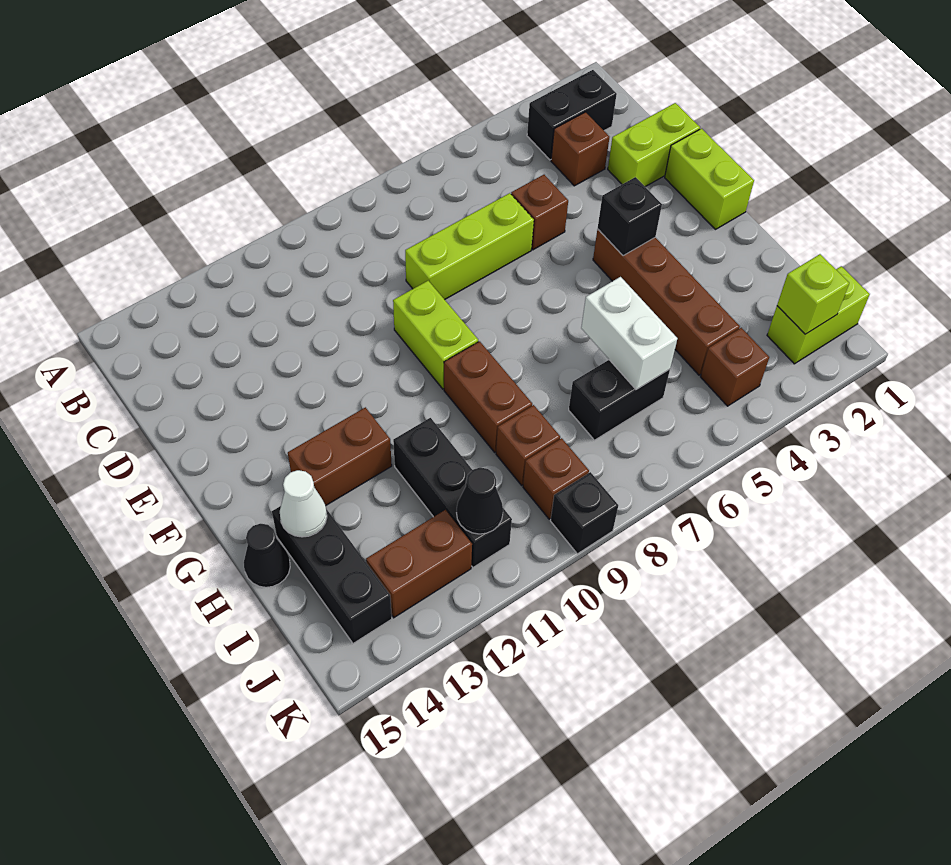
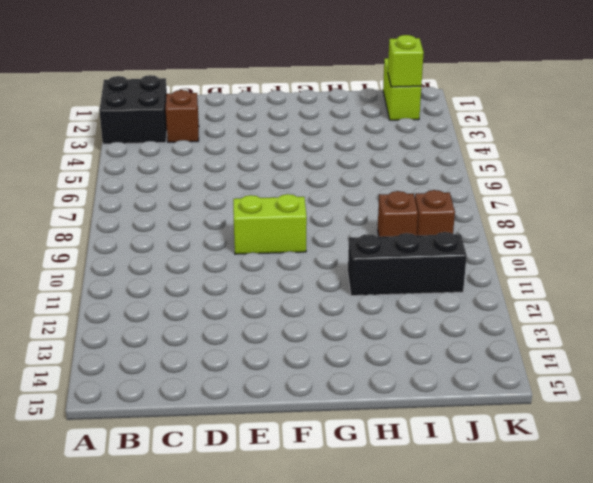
black brick A2:B3 level 1 -> black brick B2:B3 level 1
none -> lime brick D1:D2 level 1
none -> brown brick D5 level 1
none -> lime brick D6:D8 level 1

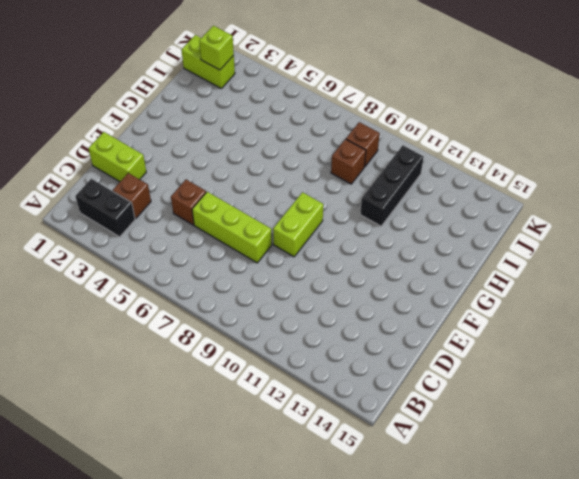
none -> lime brick E1:F1 level 1
none -> brown brick F4:I4 level 1
none -> brown brick G9:H9 level 1

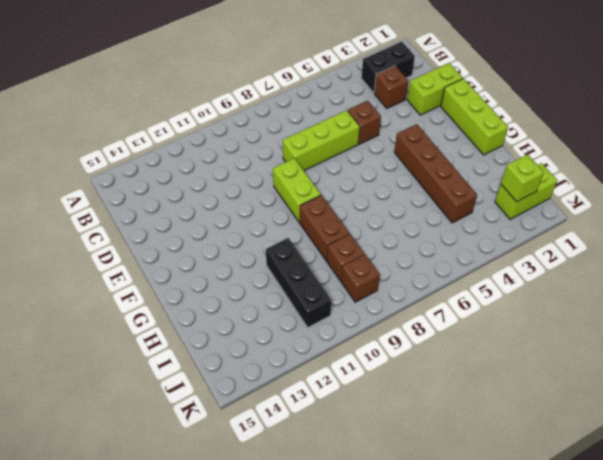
lime brick E1:G1 level 1 -> lime brick E1:F1 level 1
none -> brown brick G12:G13 level 1
none -> black brick H14:J14 level 1
none -> black cone H15 level 1

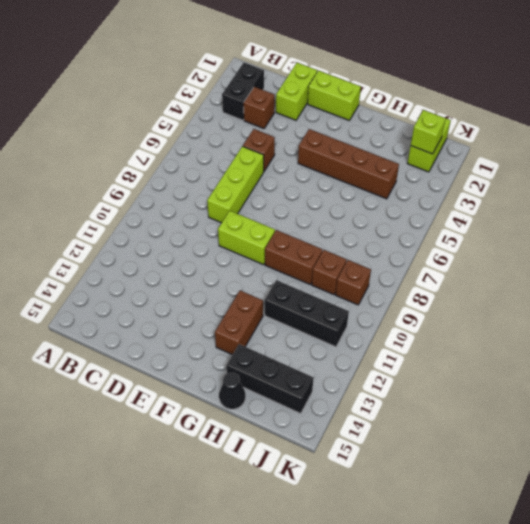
none -> black brick I6:I7 level 1
none -> brown brick J4 level 1
none -> brown brick J12:J13 level 1

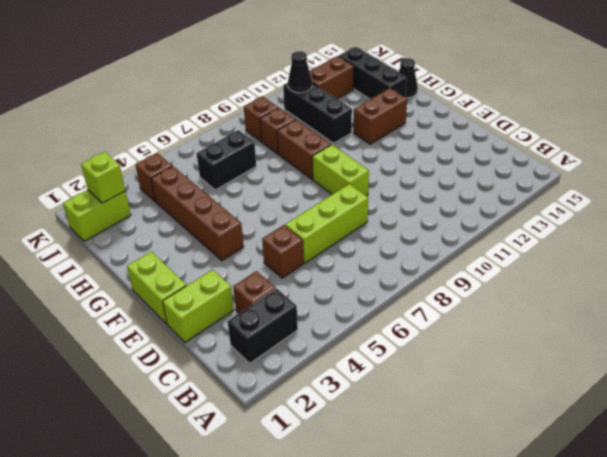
none -> black brick K9 level 1
none -> black brick F4 level 2
none -> white brick H6:I6 level 2

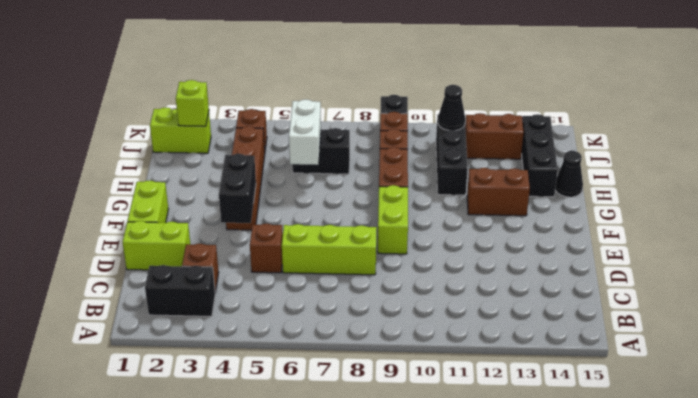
black brick E4:F4 level 2 -> black brick F4 level 2
none -> white cone H14 level 2

